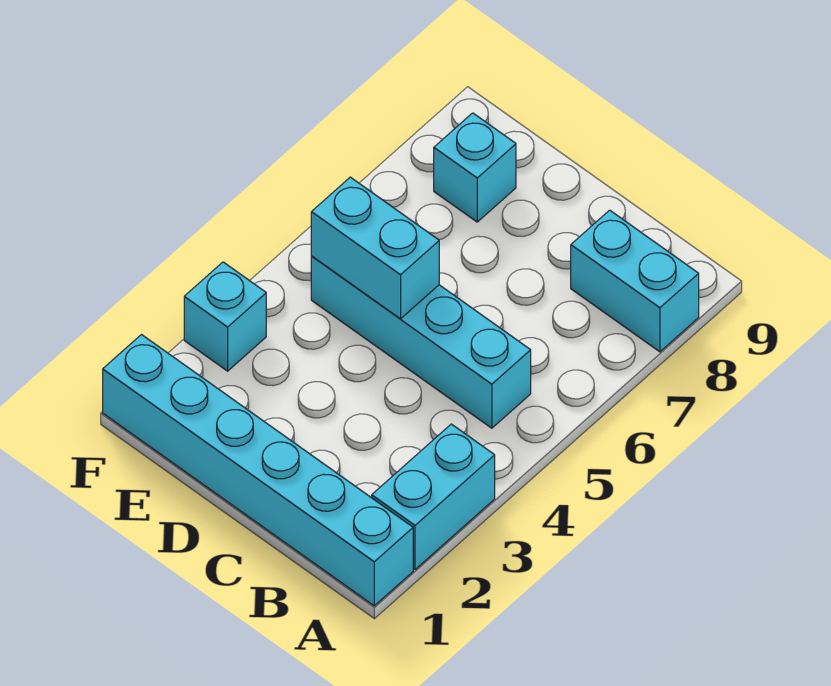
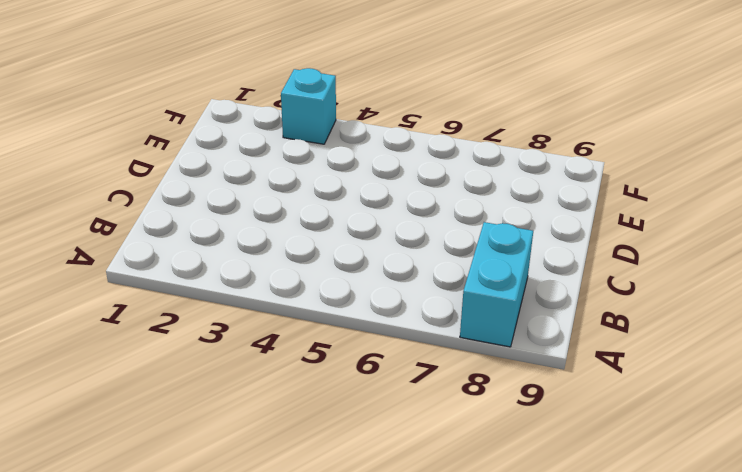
none -> cyan brick A1:F1 level 1
none -> cyan brick A2:A3 level 1

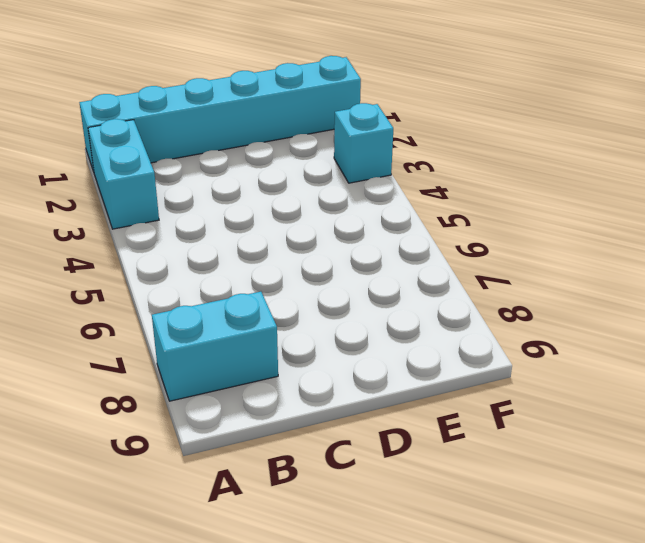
none -> cyan brick B5:E5 level 1
none -> cyan brick E8 level 1

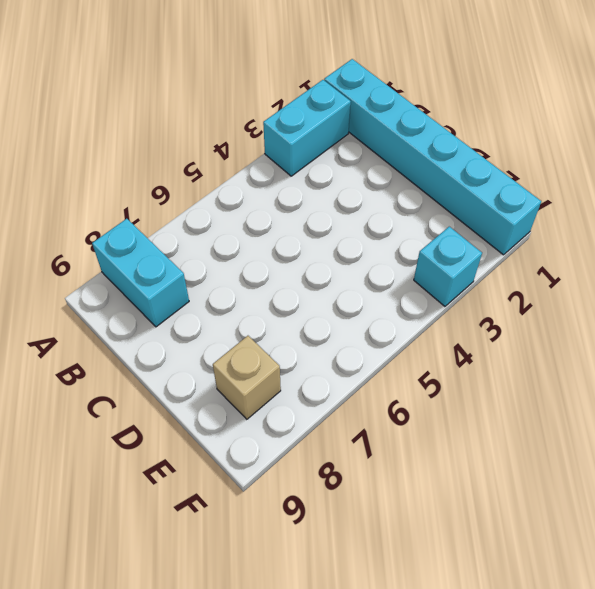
tan brick E8 level 1 -> cyan brick E8 level 1
none -> cyan brick B5:E5 level 1
none -> cyan brick D5:E5 level 2

